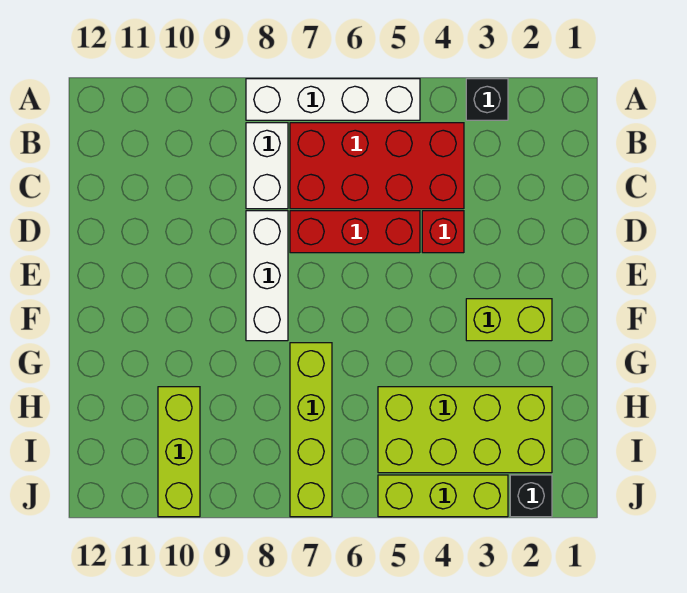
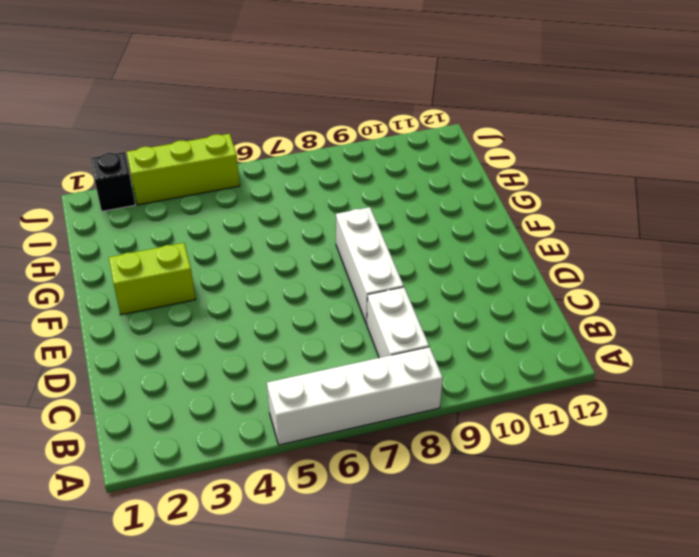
none -> black brick A3 level 1
none -> red brick B4:C7 level 1
none -> red brick D4 level 1

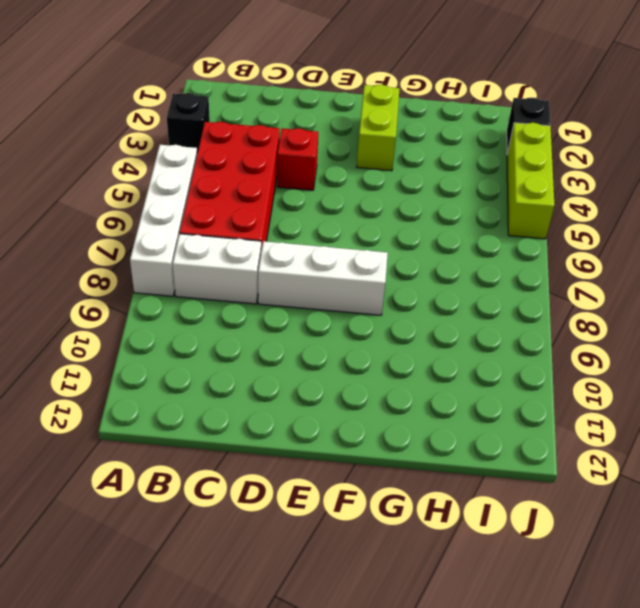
none -> red brick D5:D7 level 1
none -> lime brick G7:J7 level 1
none -> lime brick H2:I5 level 1

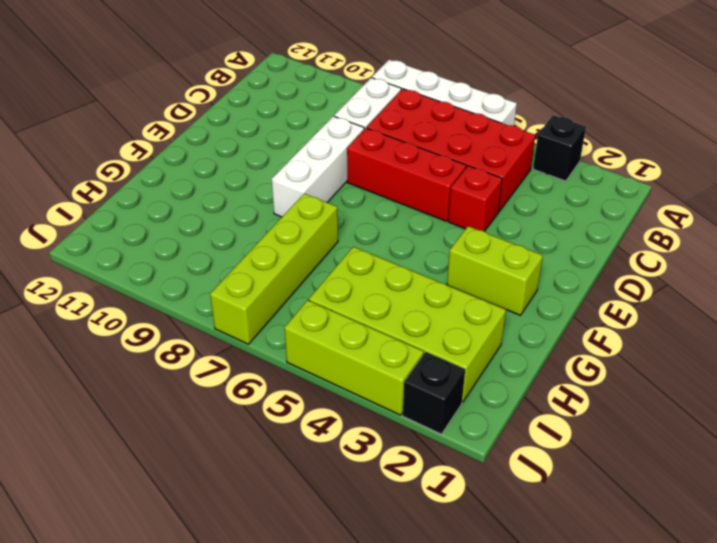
none -> lime brick H10:J10 level 1

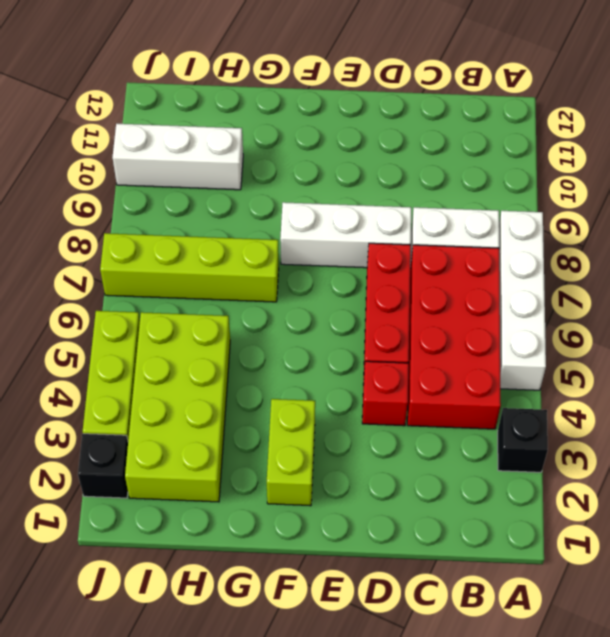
white brick H10:J10 level 1 -> lime brick H10:J10 level 1

